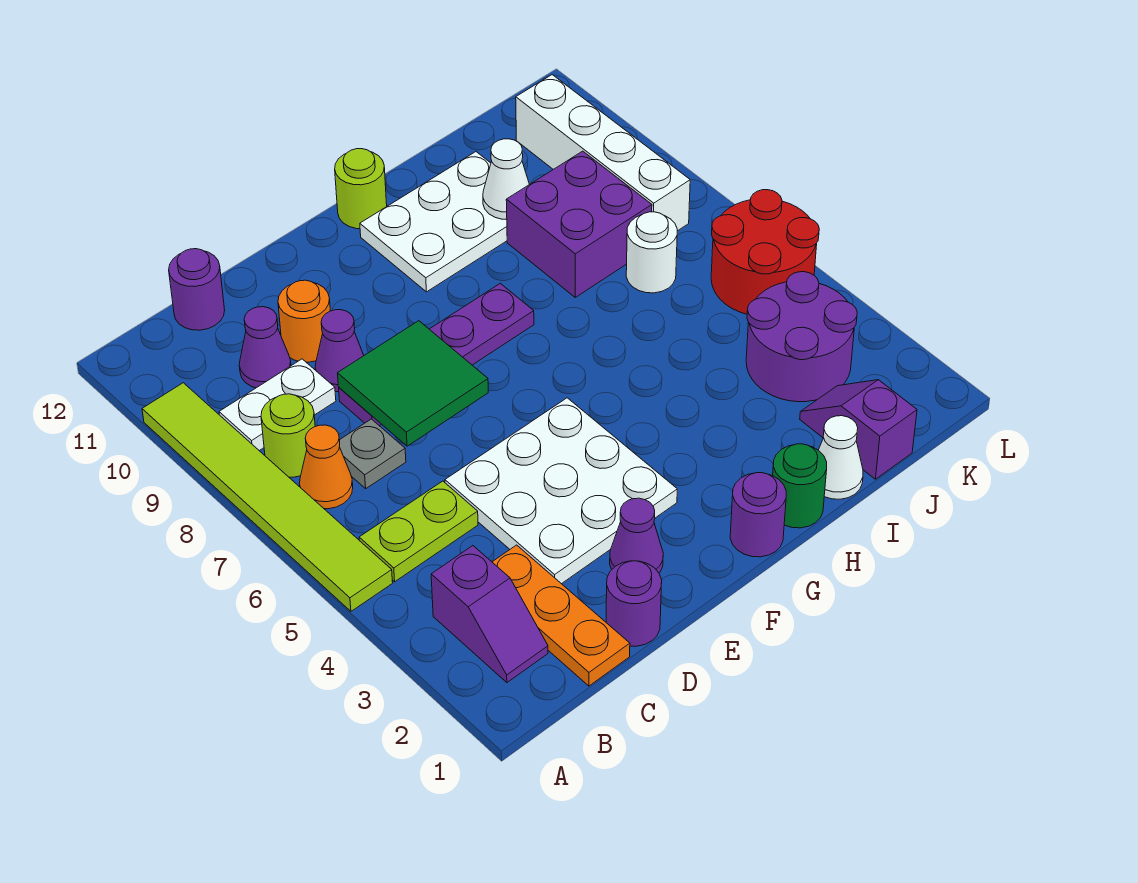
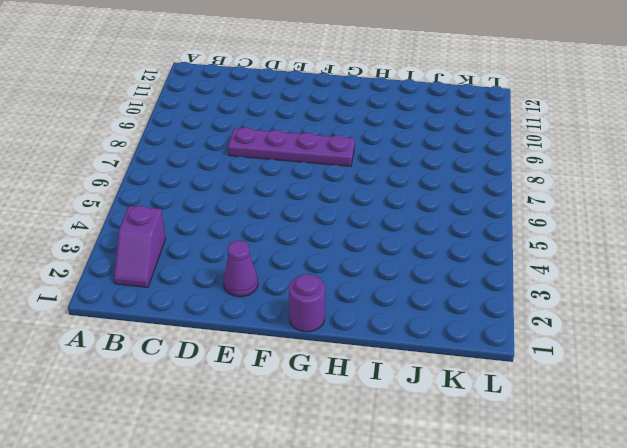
none -> lime tile A5:A10 level 1
none -> lime plate B5:C5 level 1
none -> orange cone B7 level 1

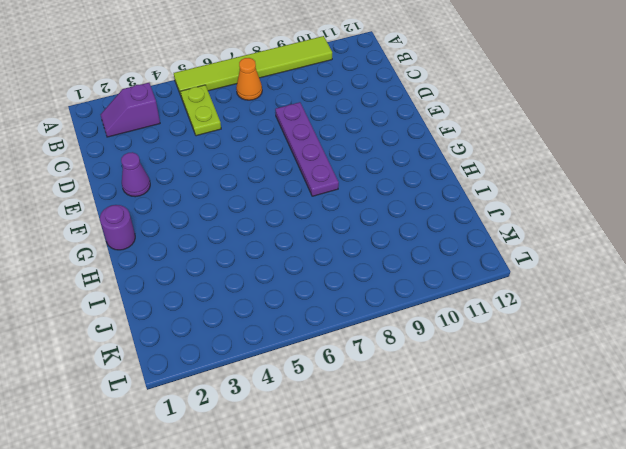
none -> lime round brick B8 level 1
none -> white plate B9:C9 level 1
none -> orange plate C1:C3 level 1

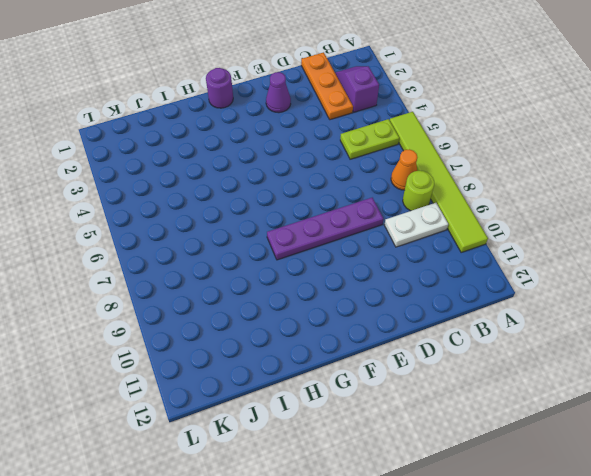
none -> grey plate C7 level 1
none -> purple cone C10 level 1
none -> purple round brick C12 level 1

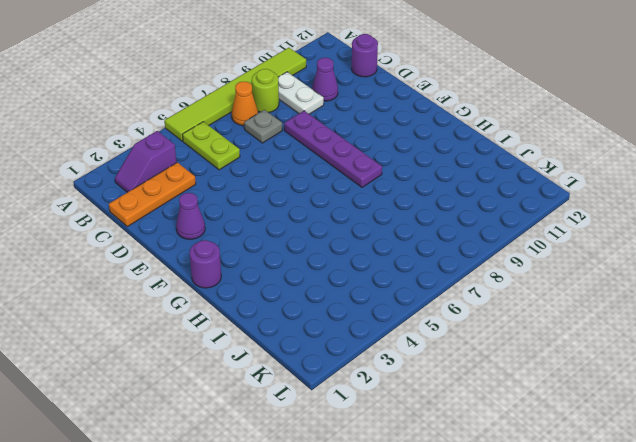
none -> purple round brick D1 level 1
none -> white plate D3:F5 level 1
none -> purple cone D9 level 1

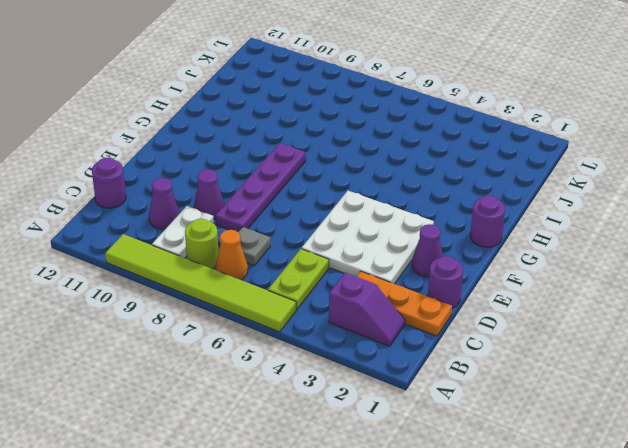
none -> orange round brick D10 level 1
none -> white plate G10:I11 level 1
none -> lime round brick G12 level 1

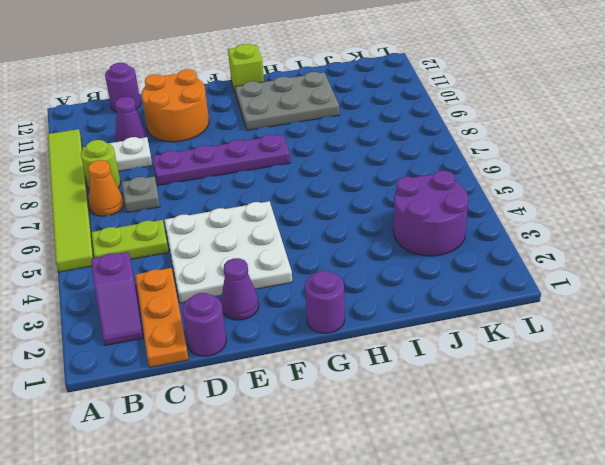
orange round brick D10:E11 level 1 -> orange round brick D10 level 1
grey plate G10:I11 level 1 -> white plate G10:I11 level 1
lime brick G12 level 1 -> lime round brick G12 level 1
none -> purple cone D9 level 1
none -> green round brick H1 level 1
none -> white cone I1 level 1

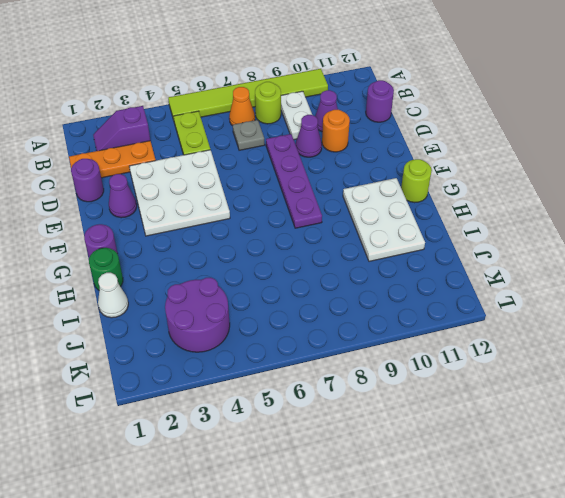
none -> purple brick I8:J9 level 1
none -> purple slope J1:J2 level 1 top 1
none -> white round brick J7 level 1

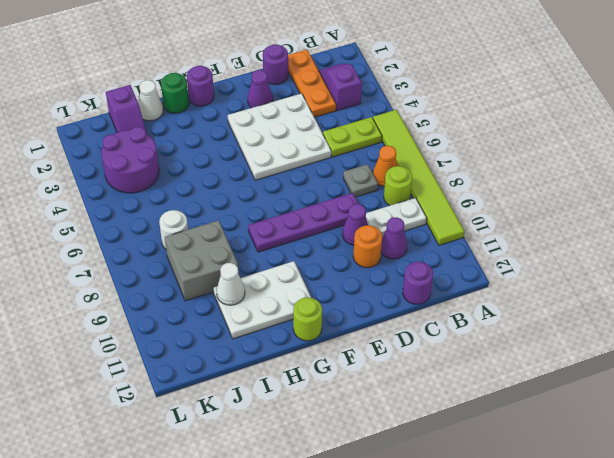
grey brick I8:J9 level 1 -> purple brick I8:J9 level 1
none -> red round brick K5:L6 level 1
none -> white brick K8:K11 level 1
none -> green tile D7:E8 level 2

